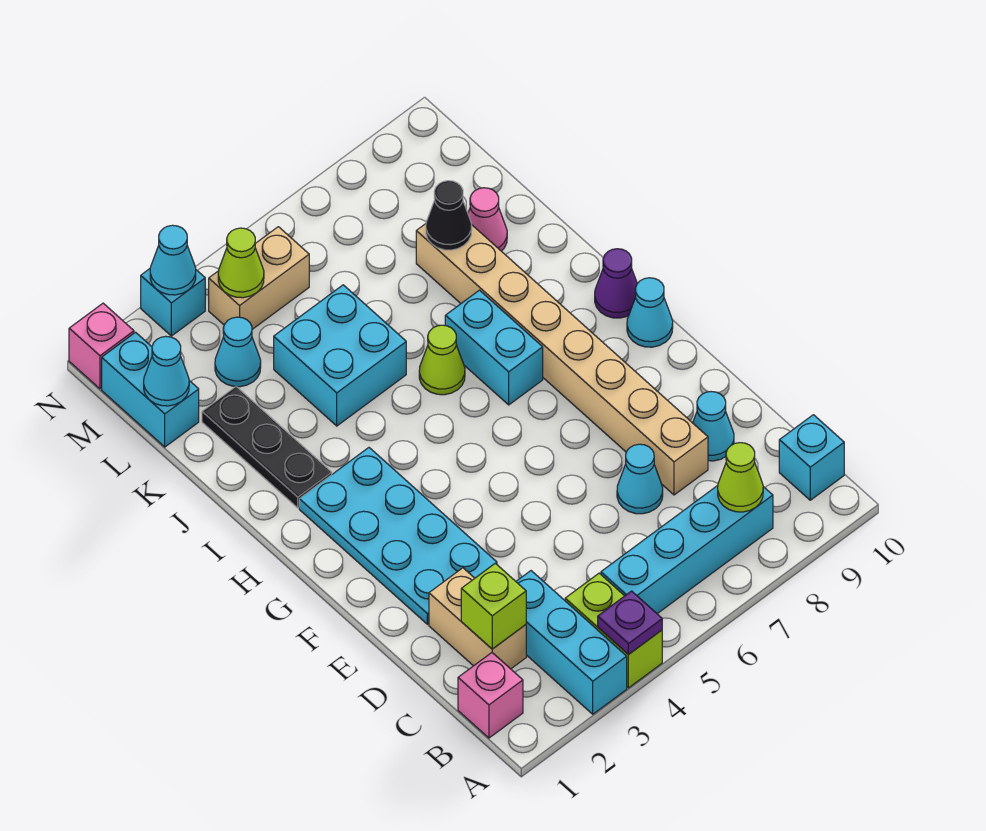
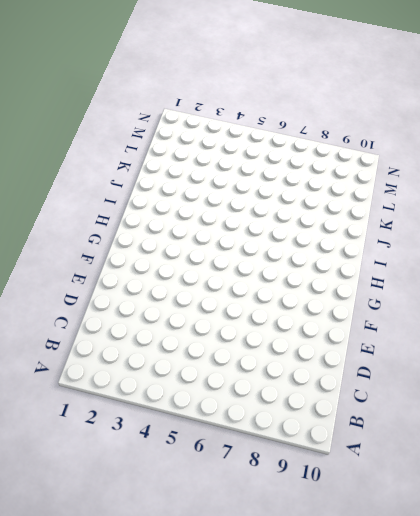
none -> cyan brick A3:C3 level 1
none -> lime brick A4:B4 level 1
none -> pink brick B1 level 1

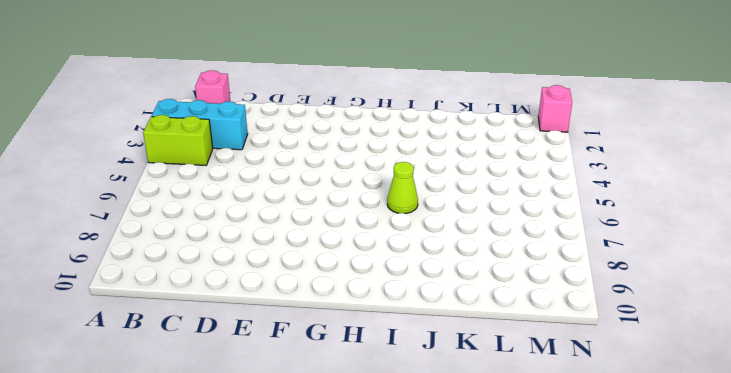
none -> cyan brick B5:B8 level 1
none -> cyan brick B10 level 1
none -> tan brick C2:D2 level 1

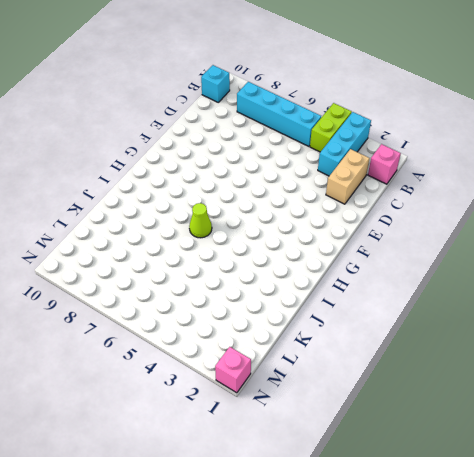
none -> cyan cone D7 level 1
none -> tan brick D8:K8 level 1
none -> cyan cone D9 level 1

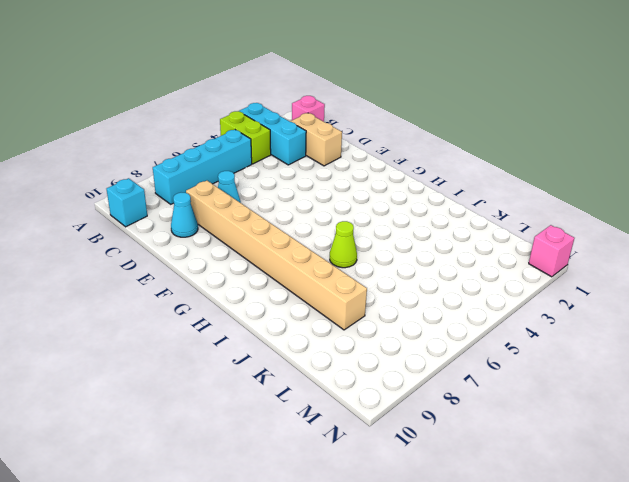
none -> cyan plate E2:H3 level 1
none -> cyan cone G10 level 1
none -> cyan brick H7:I7 level 1

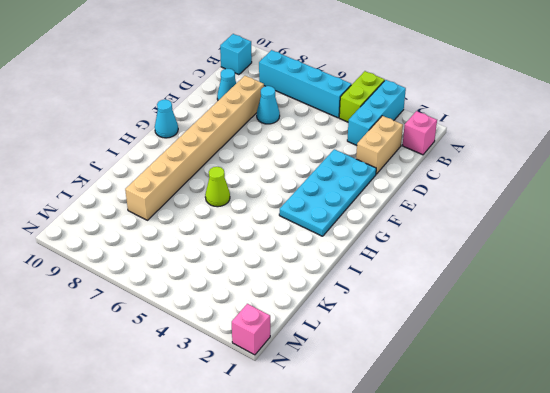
none -> cyan brick H7:I7 level 1
none -> purple cone H10 level 1
none -> black plate I2:K2 level 1

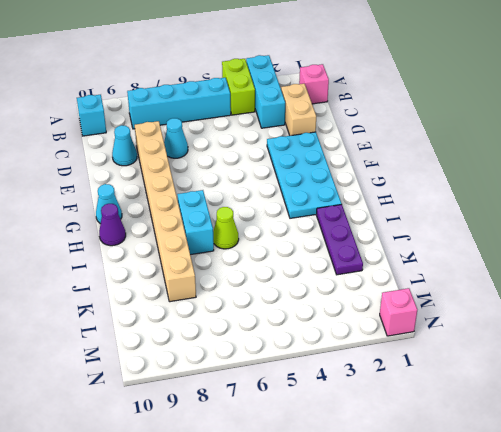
purple plate I2:K2 level 1 -> black plate I2:K2 level 1
none -> cyan brick J4:K5 level 1
none -> pink cone K9 level 1
none -> cyan brick L1:M1 level 1

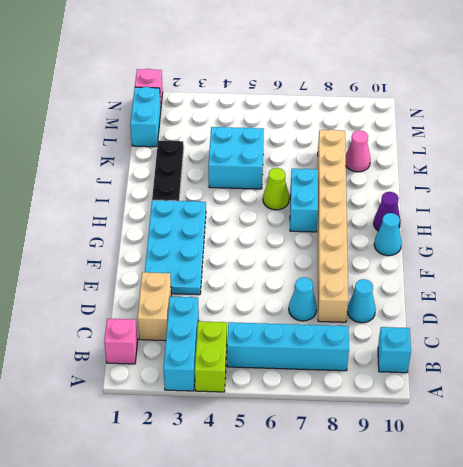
none -> cyan cone L3 level 1
none -> tan brick M4:M5 level 1
none -> cyan brick N3 level 1

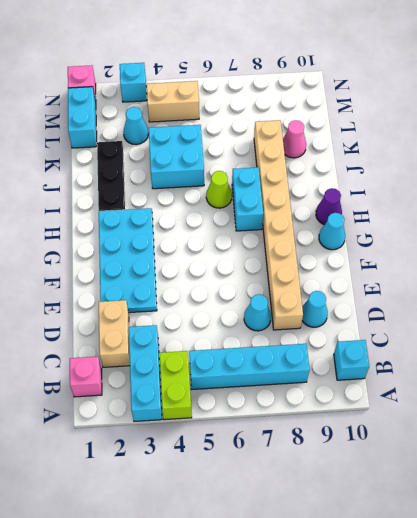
none -> purple plate A4 level 2
none -> lime cone B8 level 2
none -> lime brick C2 level 2

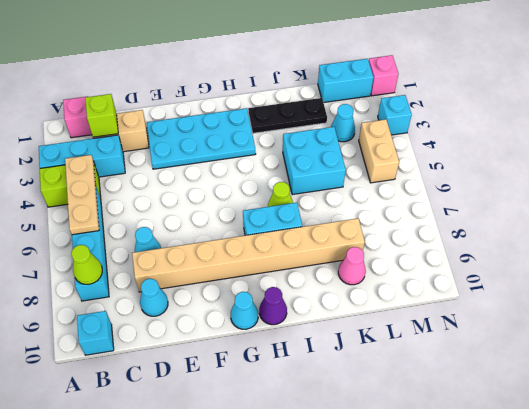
tan plate B4:B6 level 2 -> none
none -> purple plate A4 level 2
none -> black cone K8 level 2
none -> cyan cone L1 level 2

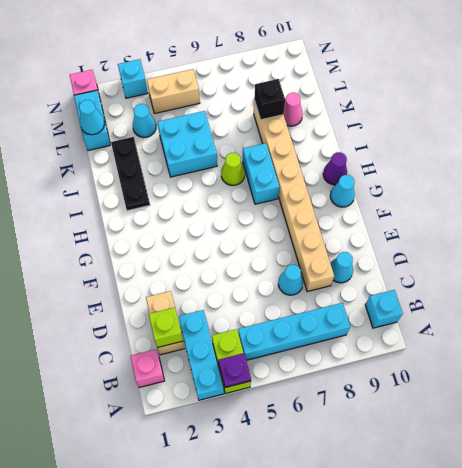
black brick K8 level 2 -> black cone K8 level 2
none -> cyan plate E2:H3 level 1
none -> lime cone B8 level 2
none -> lime cone M4 level 2

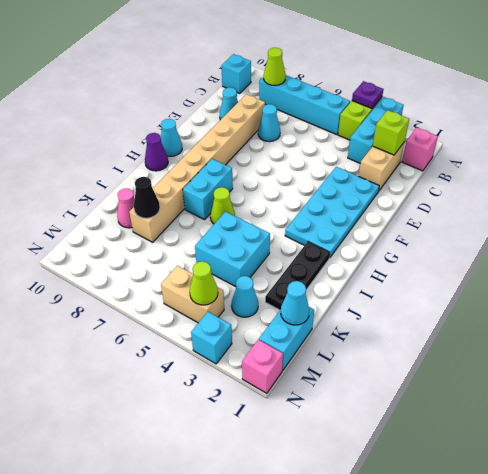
none -> cyan cone N3 level 2

